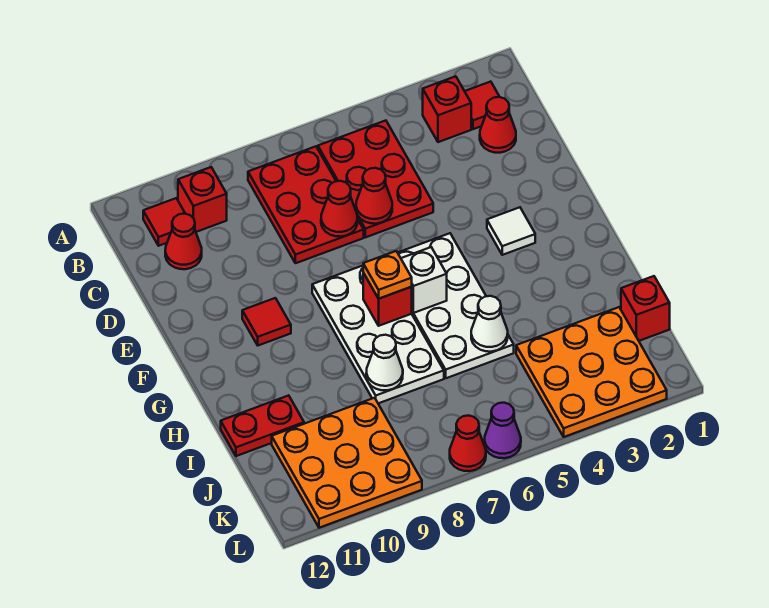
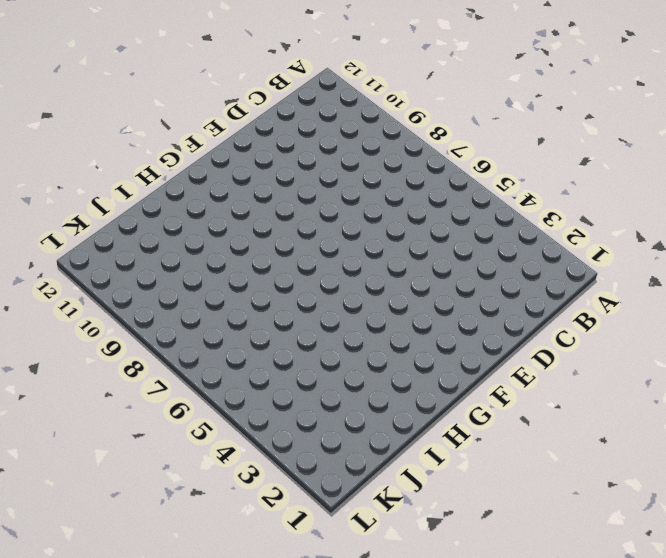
none -> red tile B2 level 1
none -> red brick B3 level 1
none -> red plate B5:D6 level 1

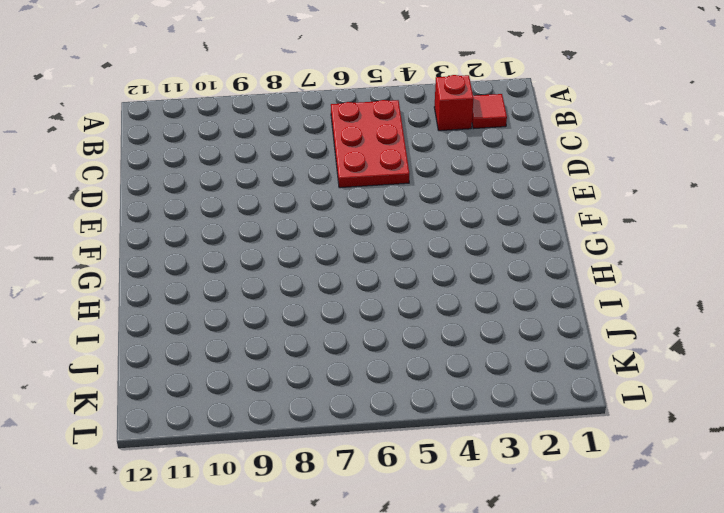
none -> red plate B7:D8 level 1
none -> red brick B10 level 1
none -> red tile B11 level 1

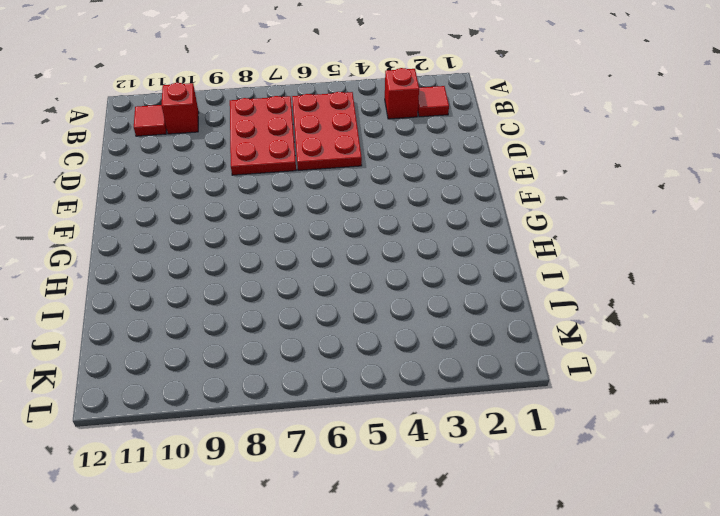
none -> red cone C2 level 1
none -> red cone C11 level 1
none -> white tile F3 level 1

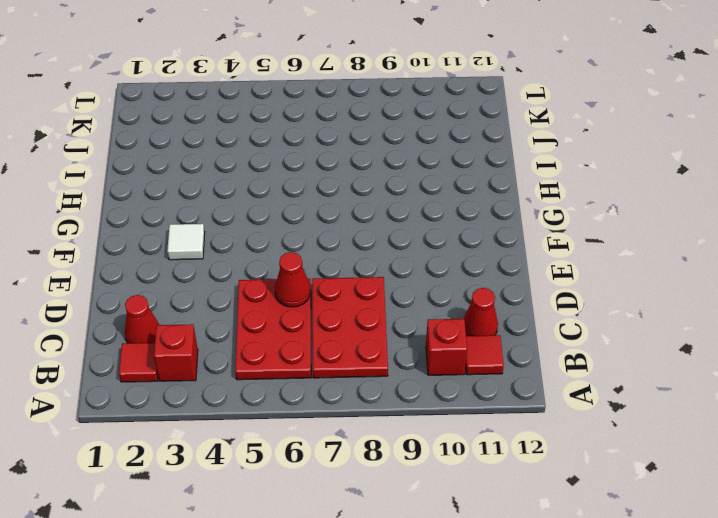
none -> white plate F5:I6 level 1
none -> white plate F7:I8 level 1
none -> red tile F10 level 1

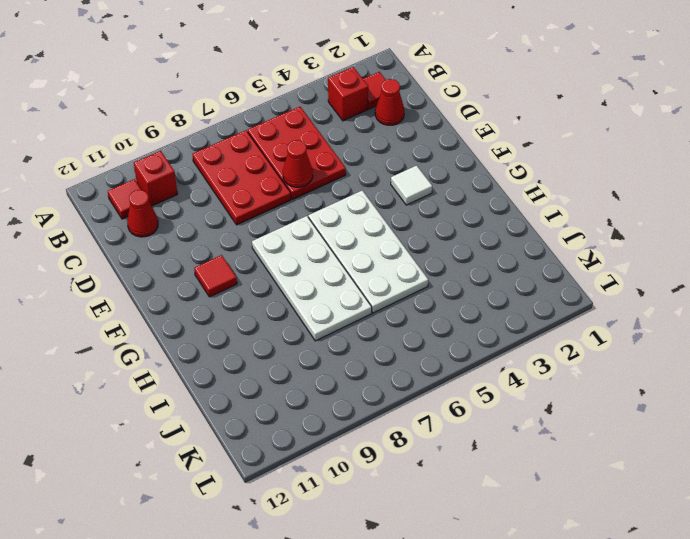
none -> red plate I11:I12 level 1
none -> red brick J1 level 1
none -> orange plate J2:L4 level 1

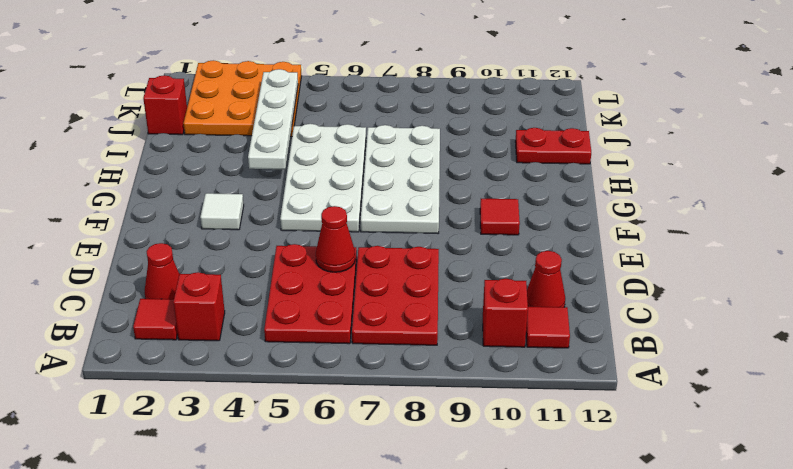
white plate H4:K4 level 2 -> none
none -> orange plate J9:L11 level 1
none -> purple cone L6 level 1
none -> red cone L7 level 1

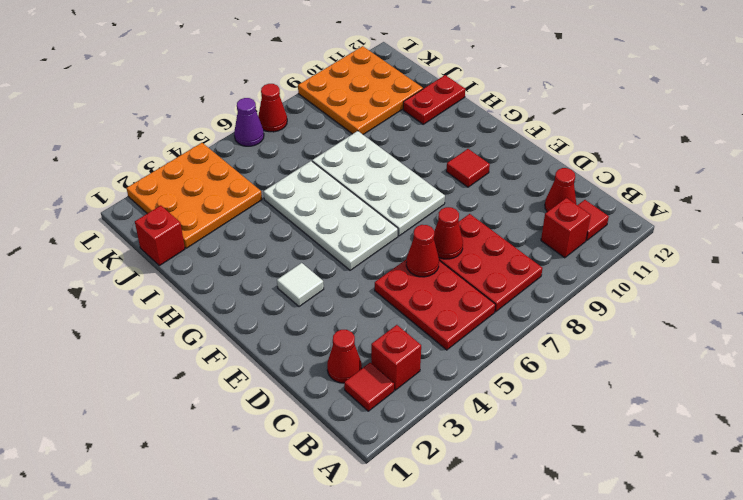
none -> white brick G6 level 2
none -> red brick G7 level 2
none -> white cone I5 level 2

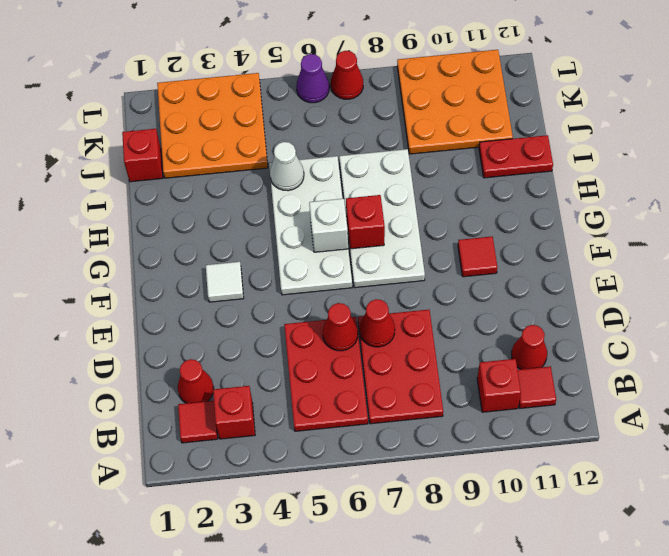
none -> white cone I8 level 2
none -> orange plate G7 level 3

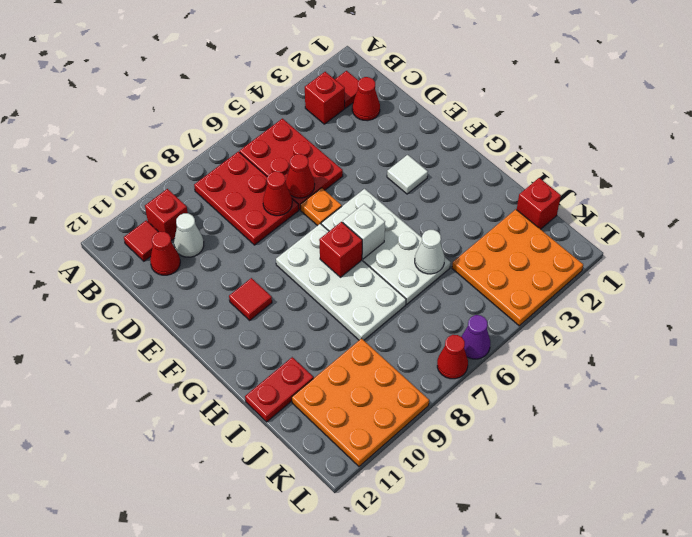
white cone C10 level 1 -> white cone I8 level 2
orange plate E6 level 1 -> orange plate G7 level 3

